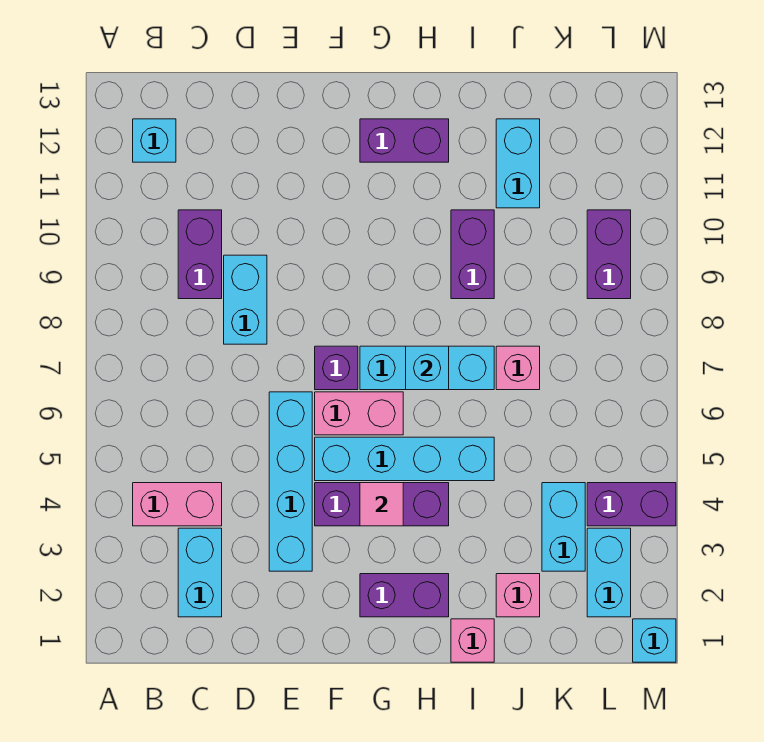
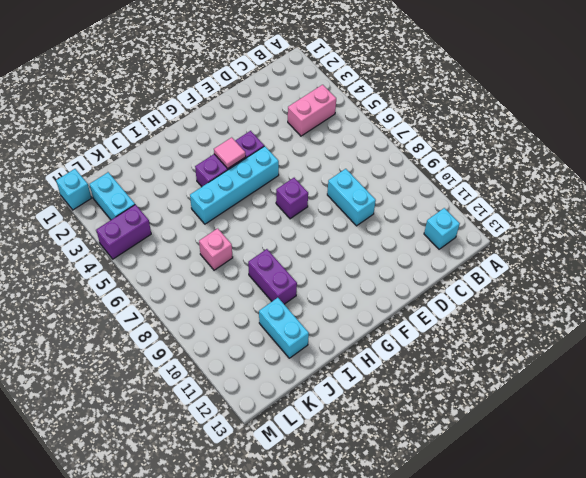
none -> cyan brick C2:C3 level 1
none -> purple brick C9:C10 level 1
none -> cyan brick E3:E6 level 1

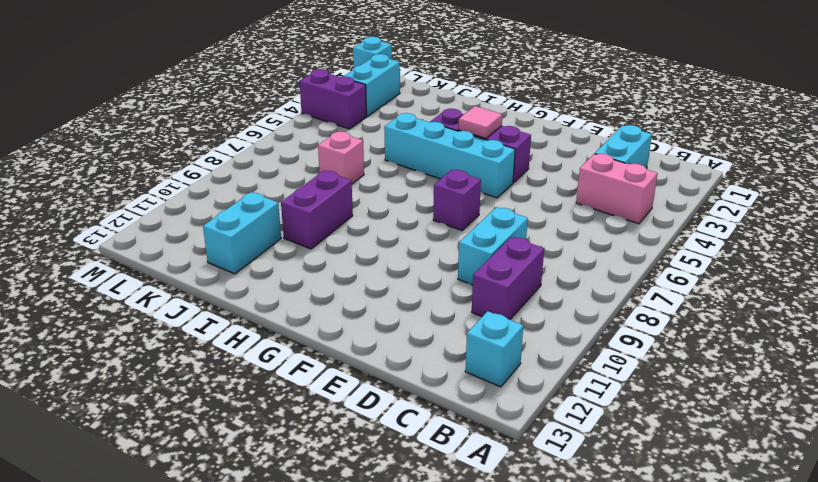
none -> cyan brick E3:E6 level 1
none -> pink brick F6:G6 level 1
none -> purple brick G2:H2 level 1

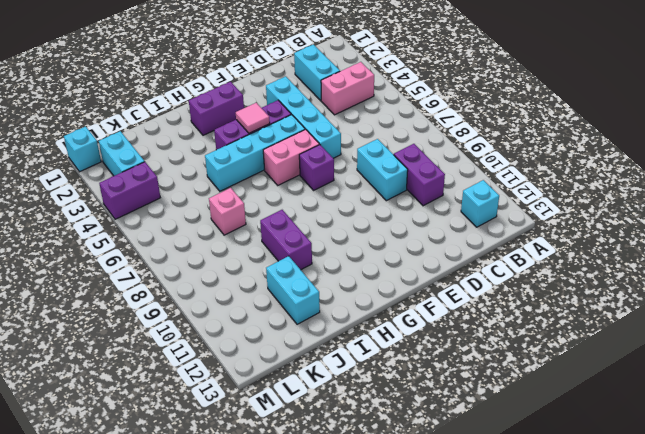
none -> cyan brick G7:I7 level 1
none -> purple brick G12:H12 level 1
none -> pink brick I1 level 1

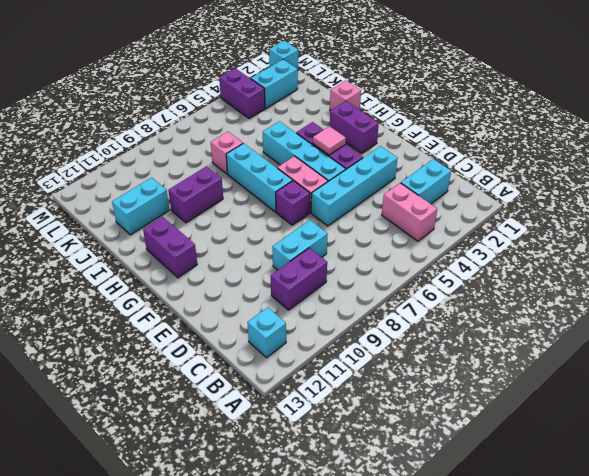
none -> pink brick J2 level 1
none -> cyan brick K3:K4 level 1
none -> purple brick L9:L10 level 1

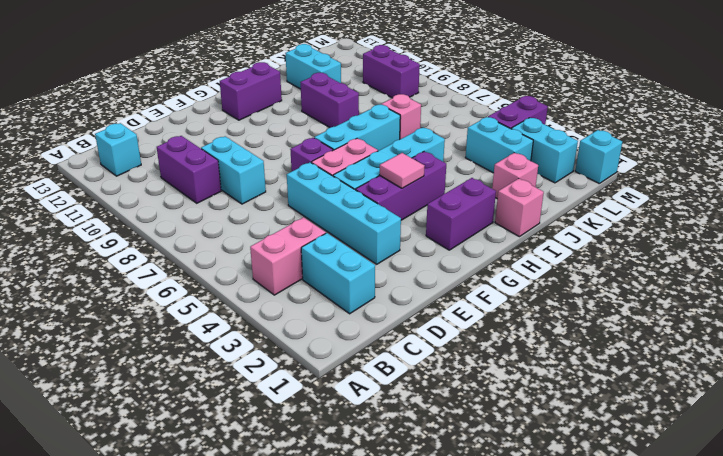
none -> cyan brick H7 level 2

